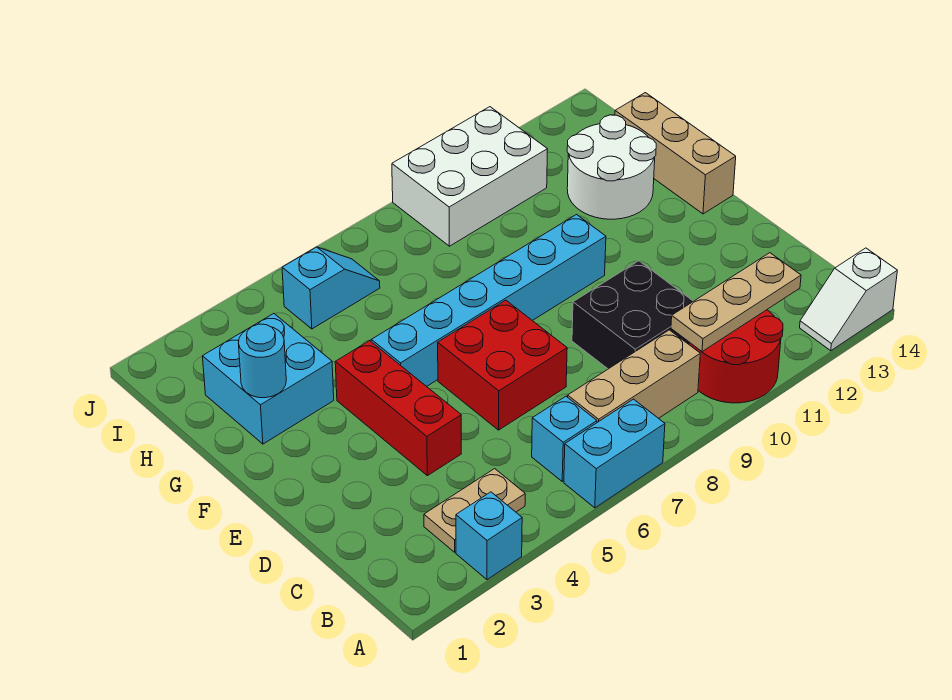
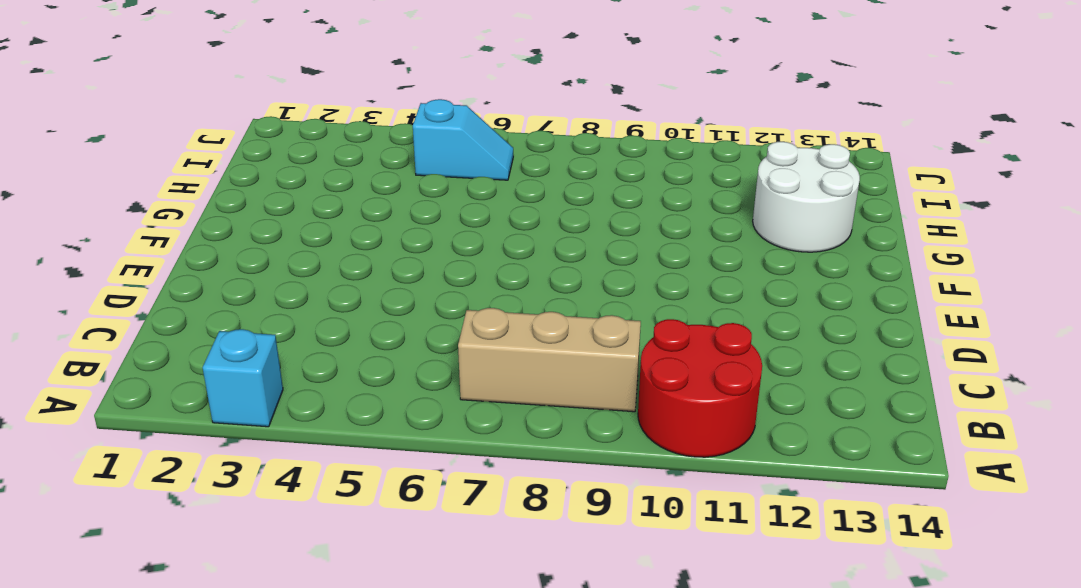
none -> cyan brick A6:A7 level 1
none -> white slope A13:A14 level 1 top 14
none -> tan plate B3:B4 level 1

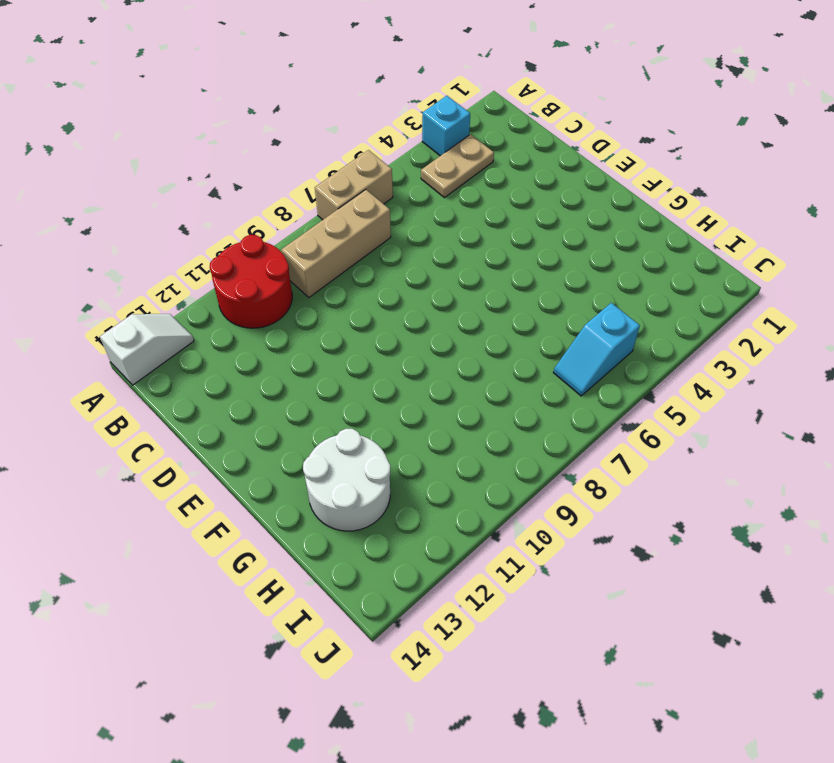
tan brick A6:A7 level 1 -> cyan brick A6:A7 level 1
none -> cyan brick B6 level 1
none -> black brick C9:D10 level 1
none -> red brick D4:F4 level 1

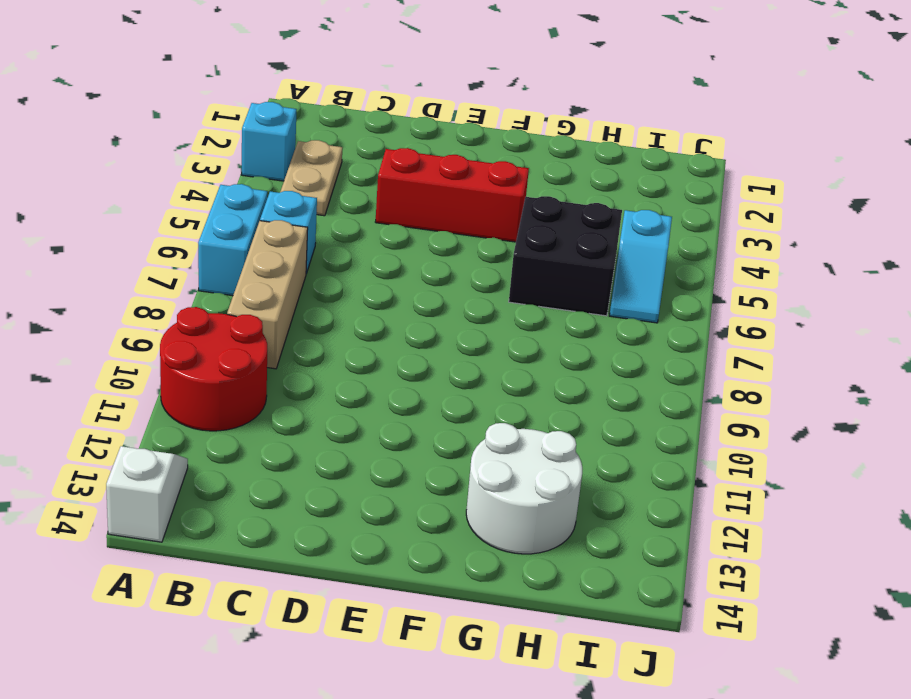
black brick G5:H6 level 1 -> black brick C9:D10 level 1
none -> red brick D6:E7 level 1
none -> cyan brick F5:F10 level 1
none -> tan brick F14:H14 level 1

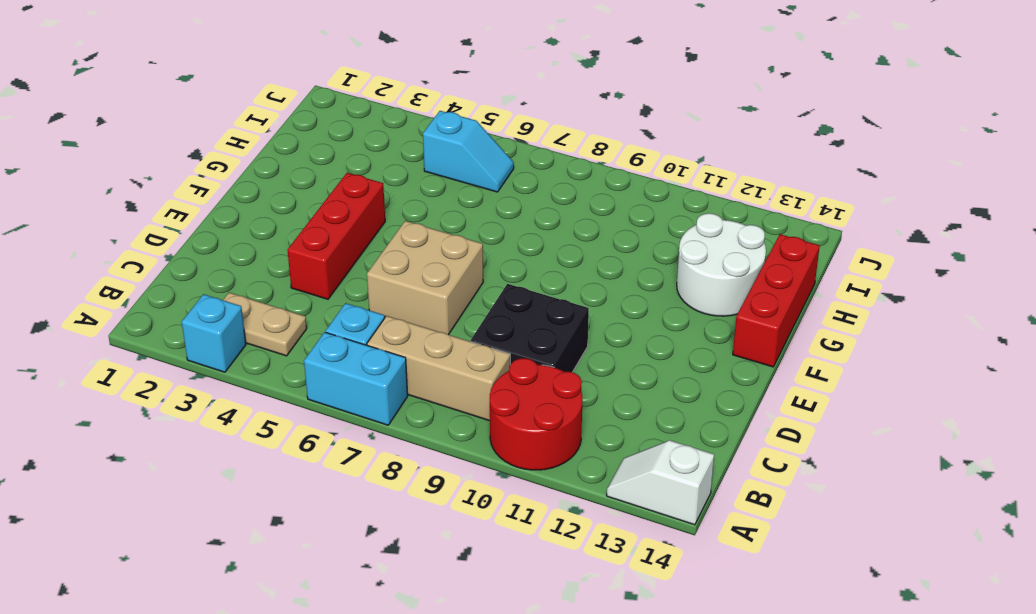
tan brick D6:E7 level 1 -> red brick D6:E7 level 1
red brick F14:H14 level 1 -> tan brick F14:H14 level 1
none -> cyan brick F5:F10 level 1
none -> cyan brick G2:H3 level 1
none -> white brick I9:J11 level 1

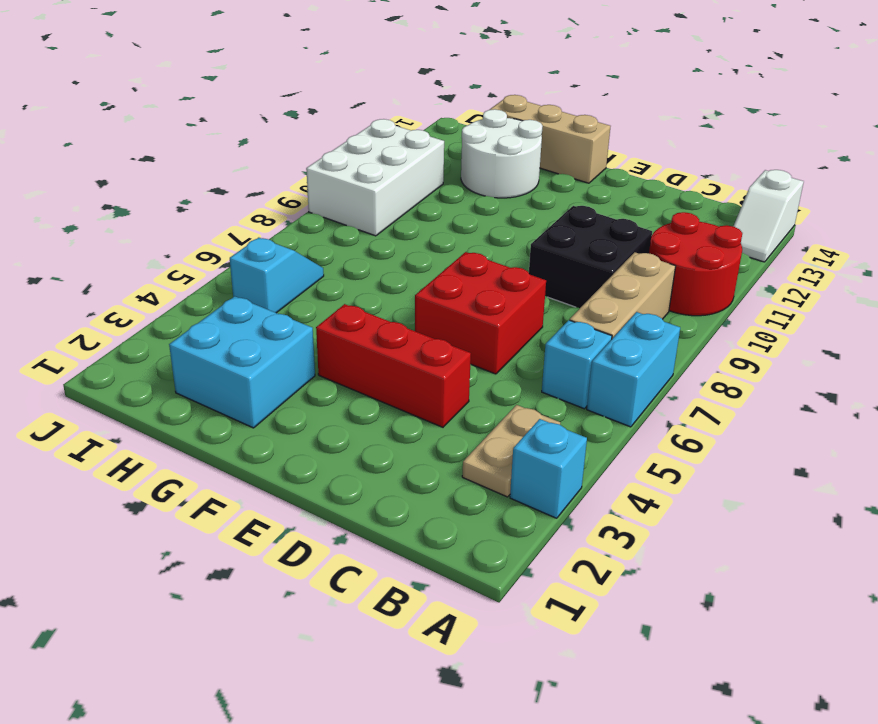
none -> cyan brick F5:F10 level 1
none -> tan plate B10:B12 level 2
none -> cyan round brick G2 level 2

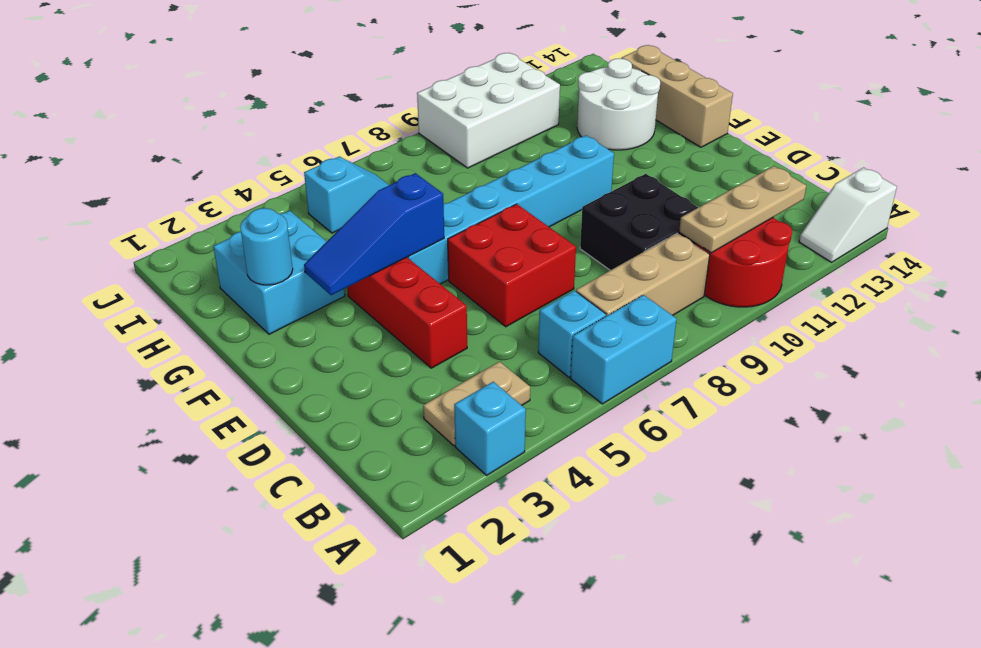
blue slope F3:F5 level 2 top 5 -> none

